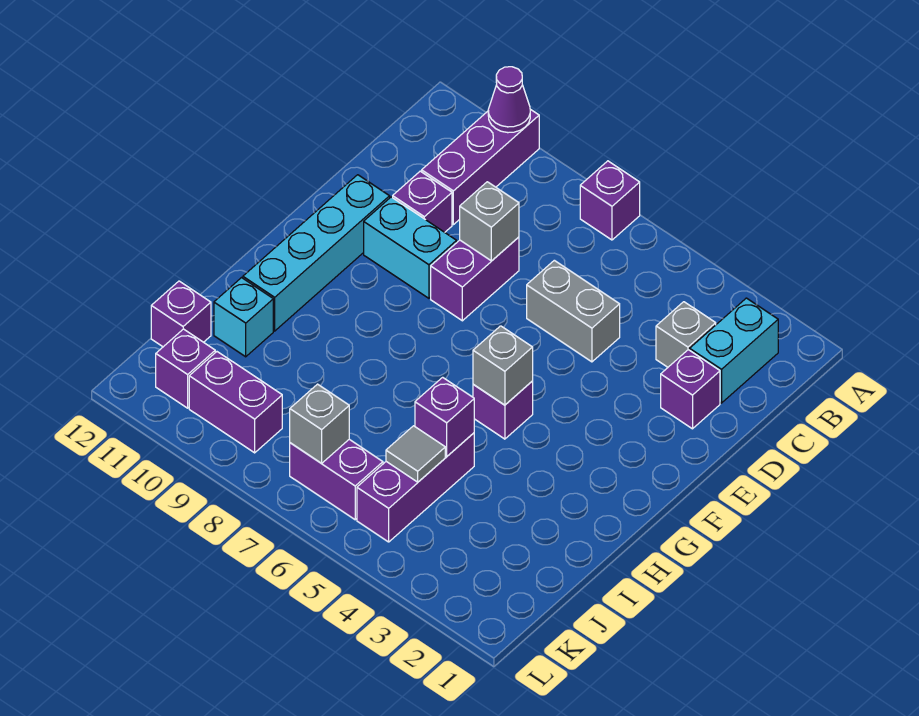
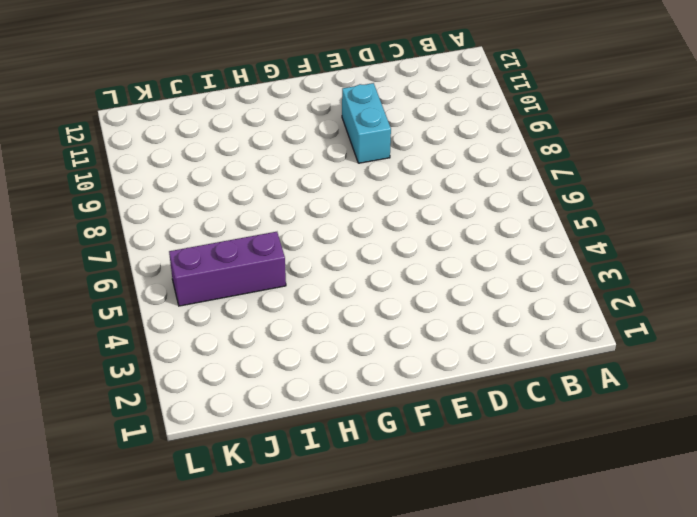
none -> purple brick A7 level 1
none -> purple brick A10:C10 level 1
none -> cyan brick B2:C2 level 1

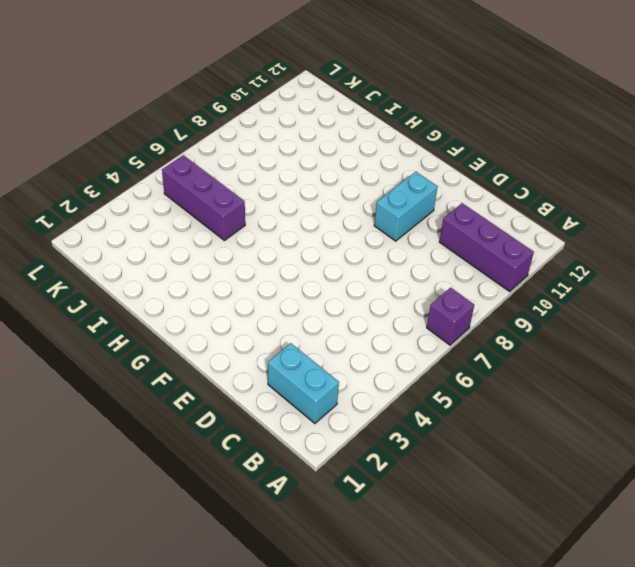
none -> grey brick C3 level 1
none -> purple brick D2 level 1
none -> grey brick D5:D6 level 1

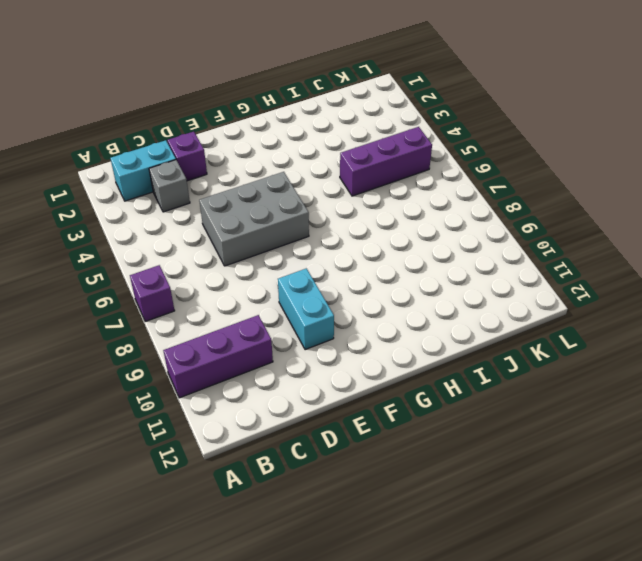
grey brick D5:F6 level 1 -> grey brick D5:D6 level 1
none -> purple brick D8:E8 level 1
none -> purple brick D10 level 1
none -> cyan brick E11:H11 level 1

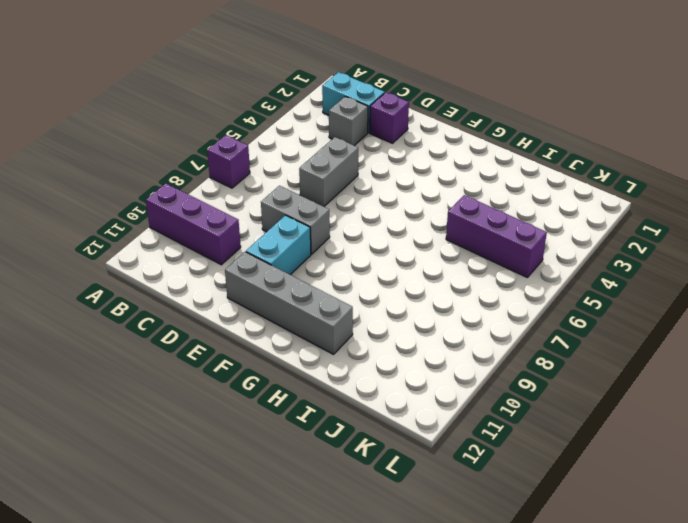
grey brick D8:E8 level 1 -> purple brick D8:E8 level 1
grey brick E11:H11 level 1 -> cyan brick E11:H11 level 1
none -> purple brick D10 level 1
none -> purple brick G5 level 1
none -> cyan brick I11 level 1

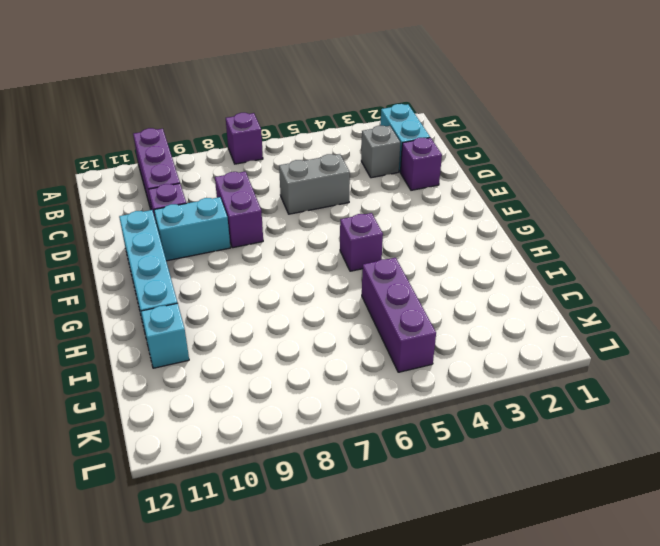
none -> purple brick J12 level 1
none -> purple brick K6:K7 level 1
none -> purple brick K9:K10 level 1

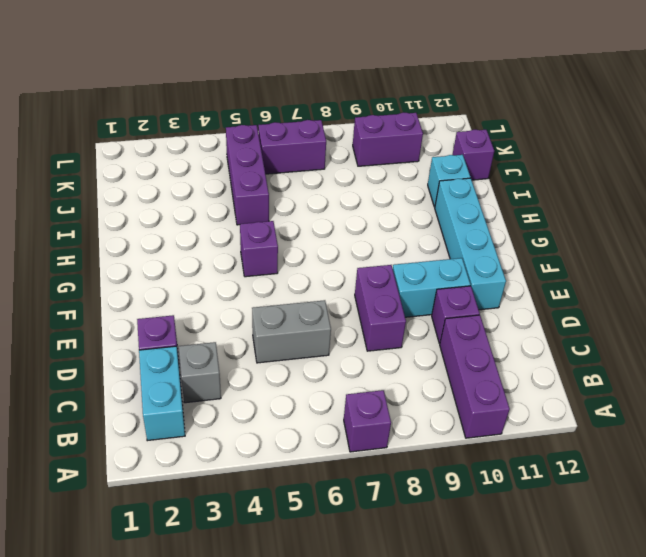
none -> purple brick K11 level 1
none -> purple cone A10 level 2
none -> grey brick D8 level 2

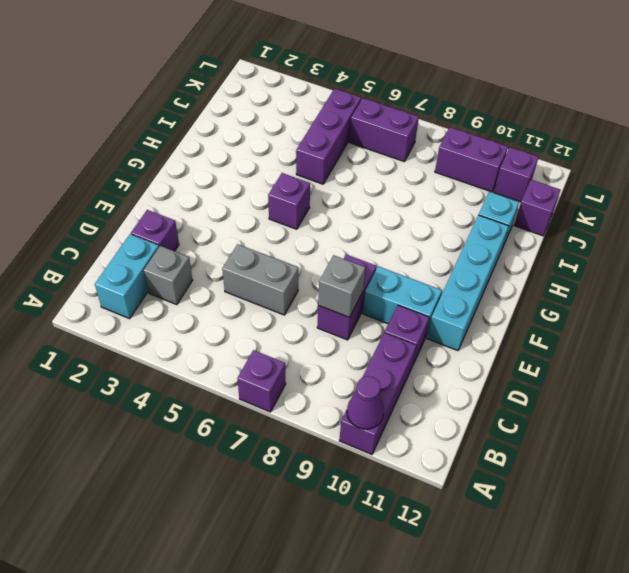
none -> grey brick G5 level 2
none -> purple brick I5 level 2
none -> grey tile J5 level 2

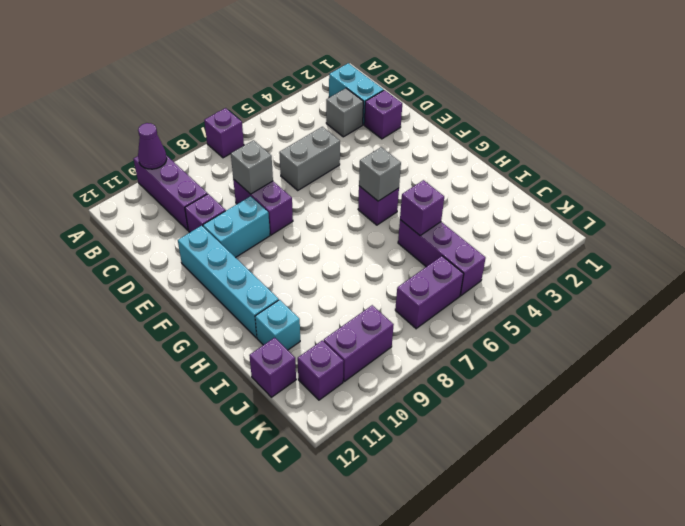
none -> grey tile J5 level 2
none -> grey brick K7 level 2

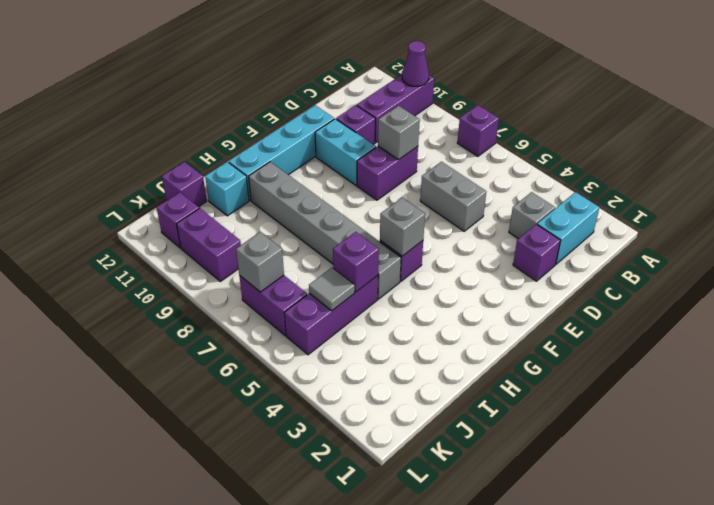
grey brick H5:H10 level 1 -> none

